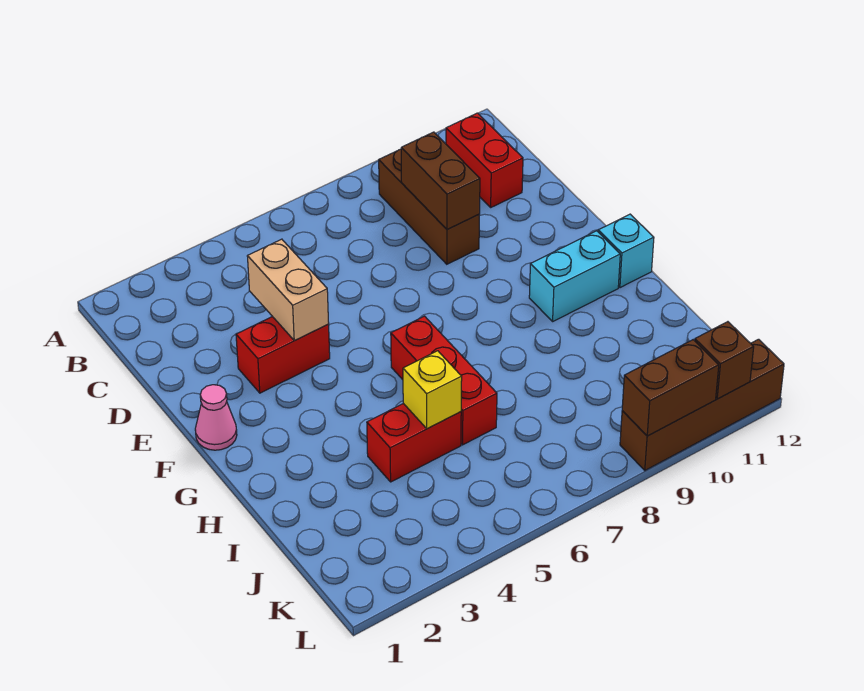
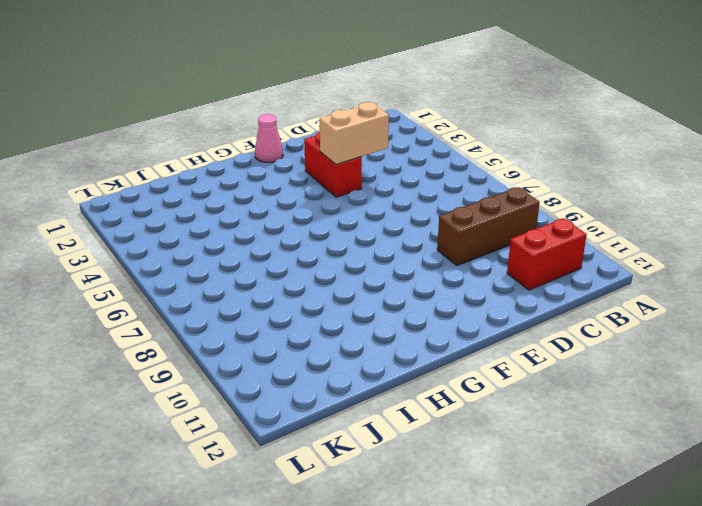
none -> red brick G6:I6 level 1
none -> cyan brick G10:G11 level 1
none -> cyan brick G12 level 1

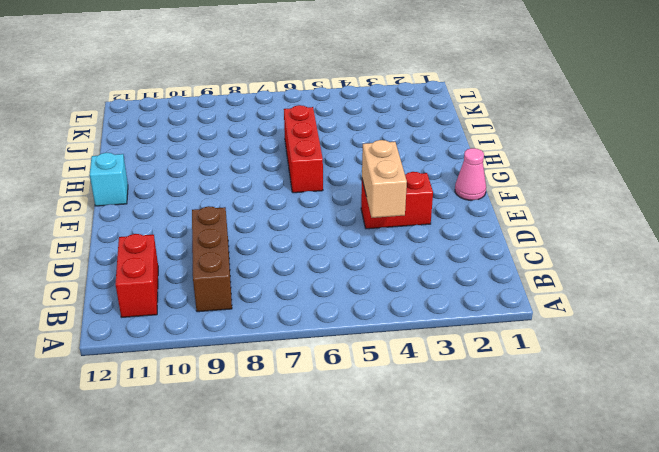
none -> cyan brick G10:G11 level 1
none -> red brick I4:I5 level 1
none -> brown brick L9:L12 level 1

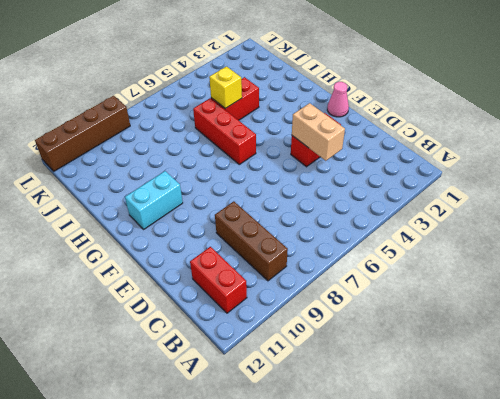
none -> cyan brick G12 level 1
none -> brown brick C9:D9 level 2
none -> brown brick L9:L10 level 2

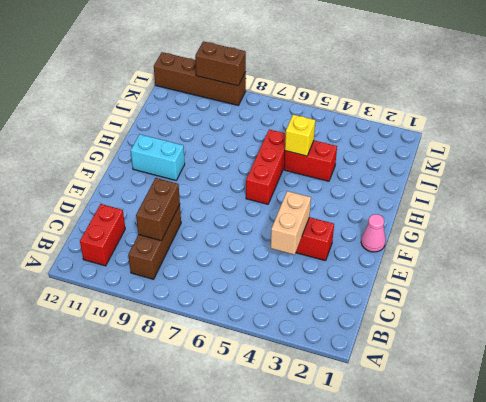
none -> cyan brick G12 level 1
none -> brown brick L11 level 2

